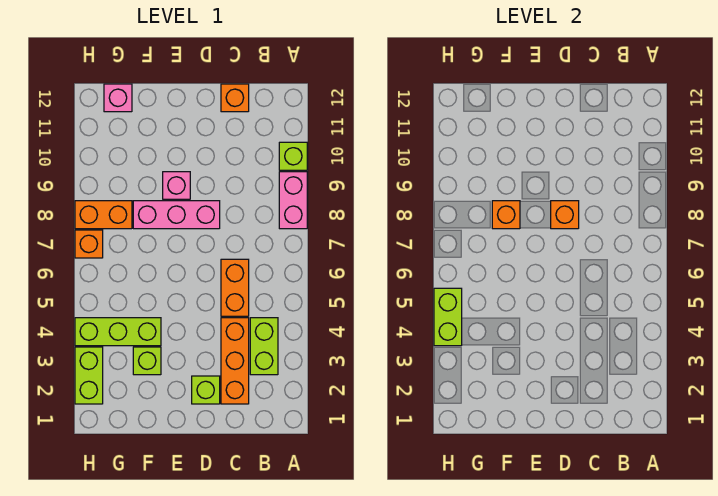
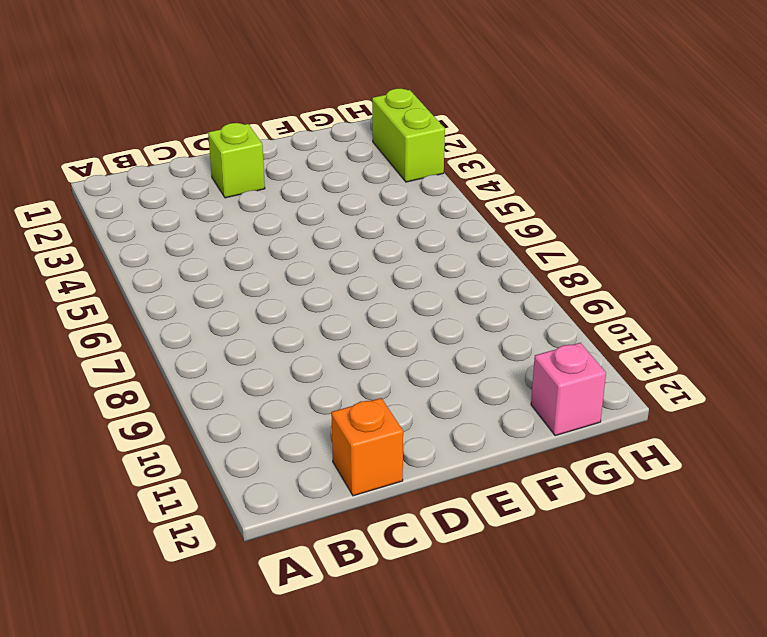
none -> pink brick A8:A9 level 1
none -> lime brick A10 level 1
none -> lime brick B3:B4 level 1

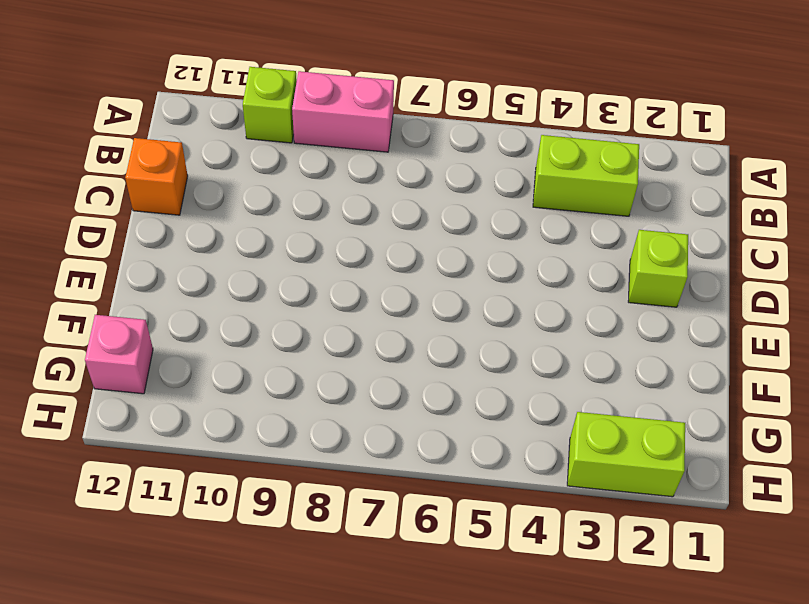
none -> orange brick C2:C4 level 1
none -> orange brick C5:C6 level 1
none -> pink brick D8:F8 level 1

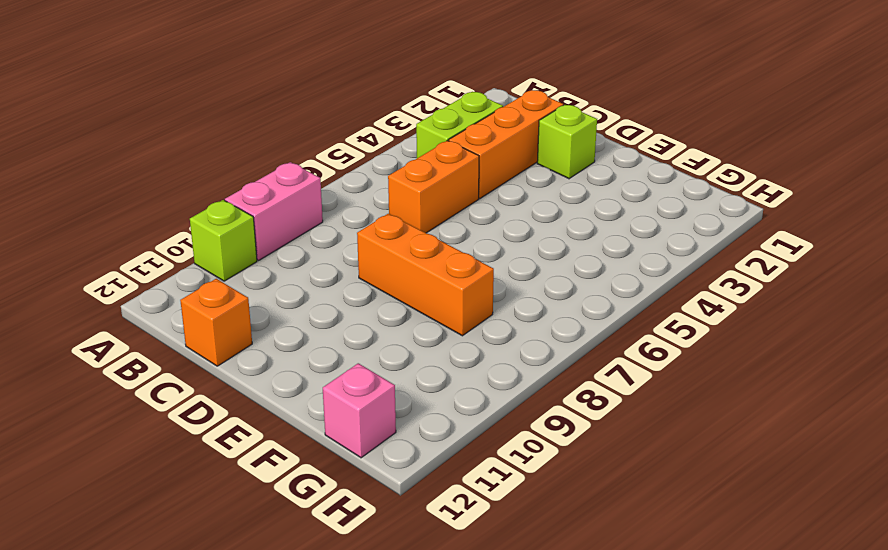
orange brick D8:F8 level 1 -> pink brick D8:F8 level 1
none -> pink brick E9 level 1
none -> lime brick F3 level 1
none -> lime brick F4:H4 level 1

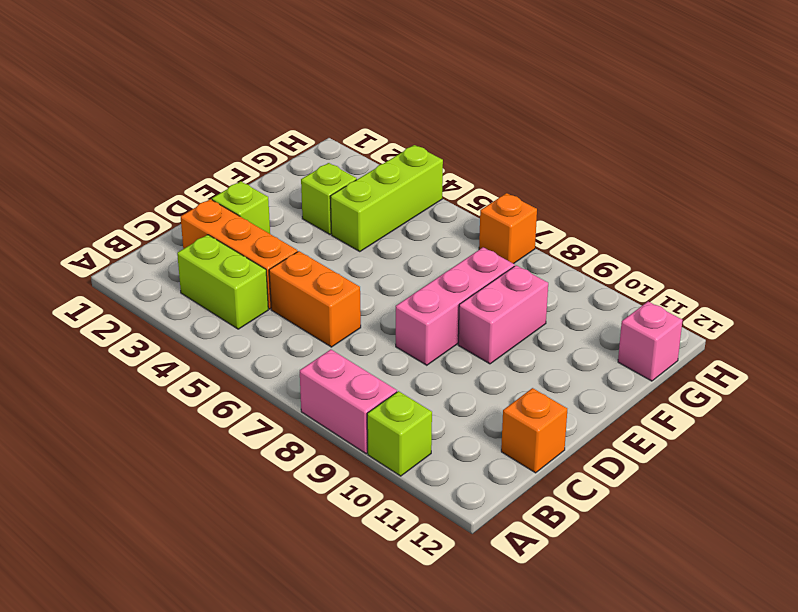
pink brick E9:F9 level 1 -> pink brick E9 level 1
none -> orange brick G8:H8 level 1
none -> lime brick H2:H3 level 1
none -> orange brick D8 level 2

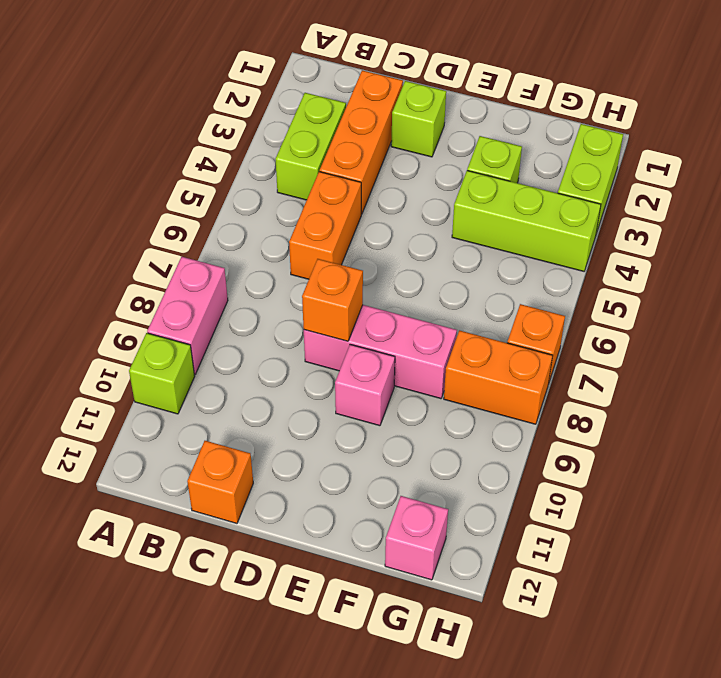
none -> orange brick F8 level 2
none -> lime brick H4:H5 level 2

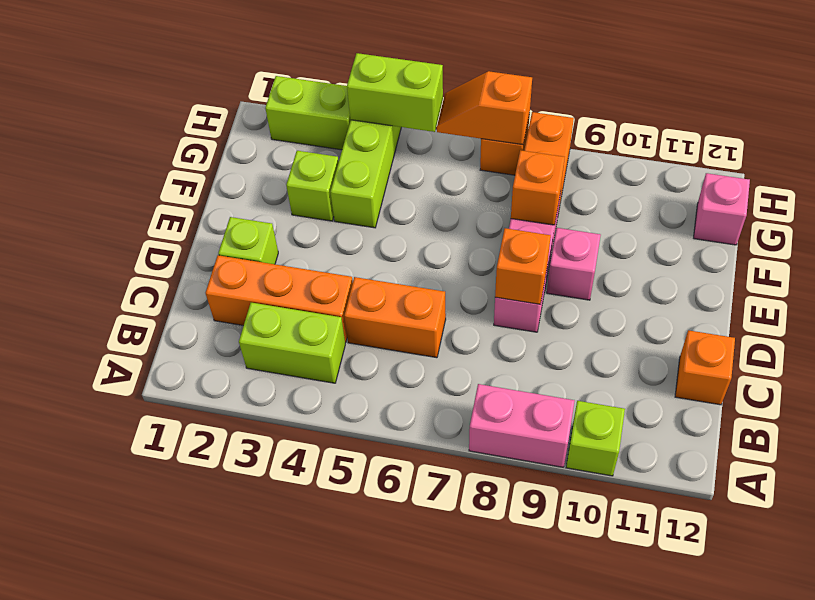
orange slope H6:H7 level 2 top 7 -> none

